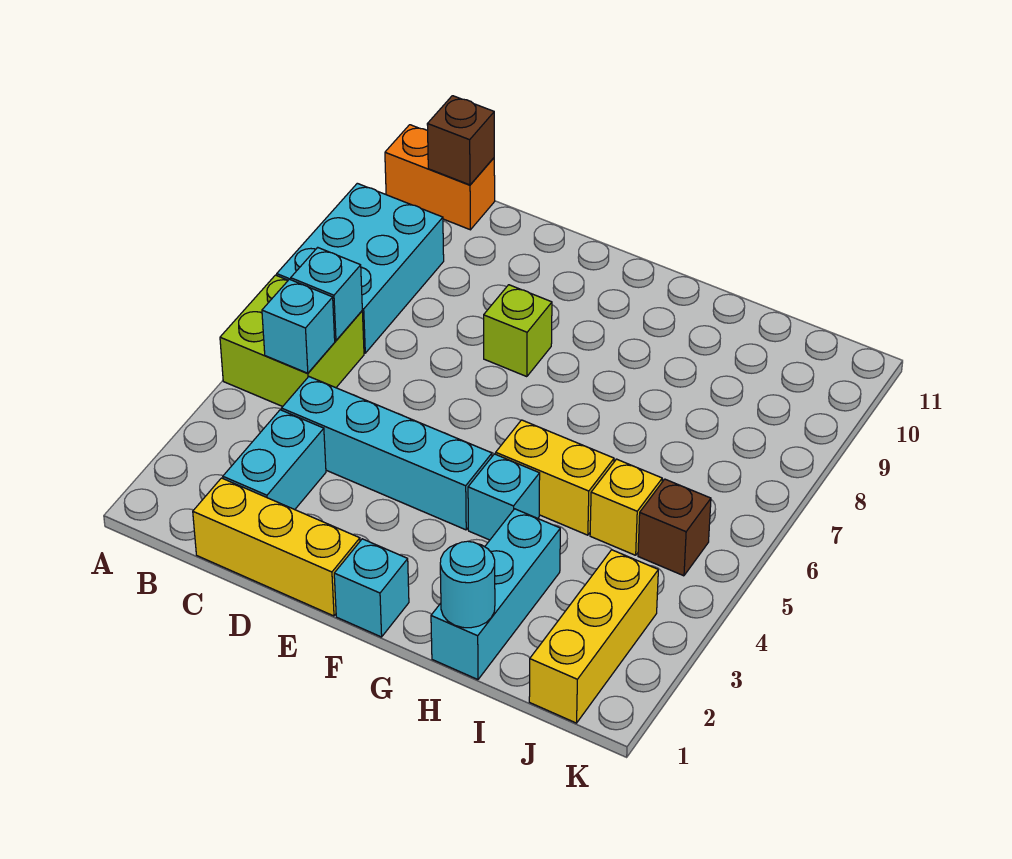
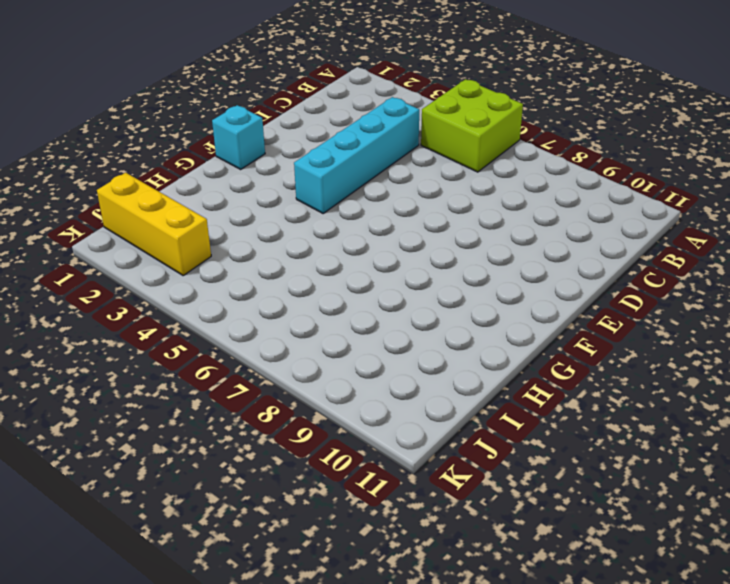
none -> cyan brick A7:B9 level 1
none -> orange brick A11:B11 level 1
none -> yellow brick C1:E1 level 1

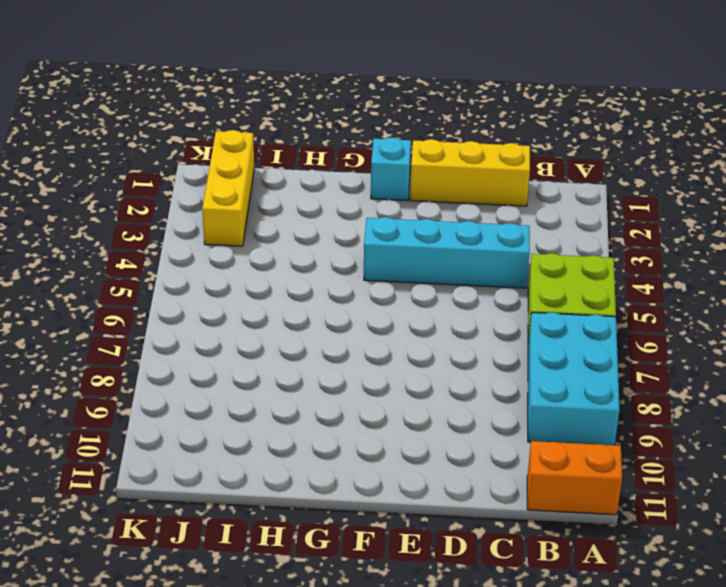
none -> cyan brick C2:C3 level 1
none -> lime brick E8 level 1
none -> cyan brick G4 level 1

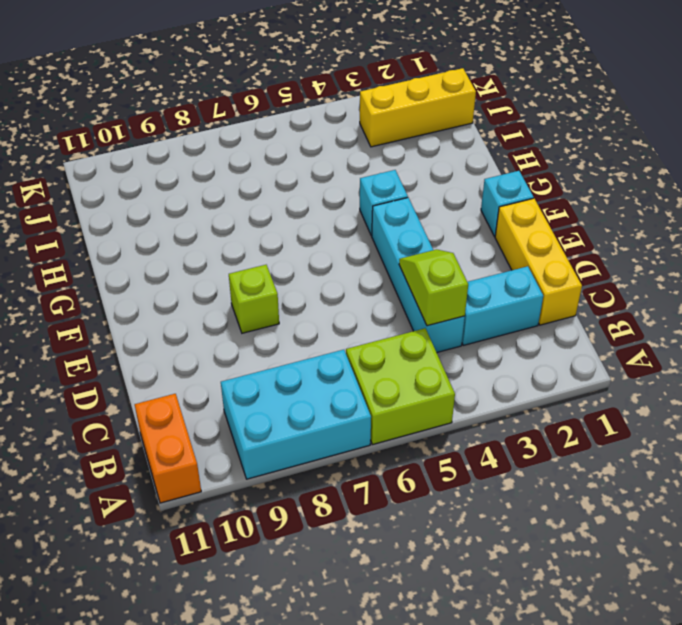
lime slope C4:D4 level 2 top C -> none
none -> yellow brick G5:H5 level 1
none -> cyan brick H1:H3 level 1
none -> yellow brick I5 level 1

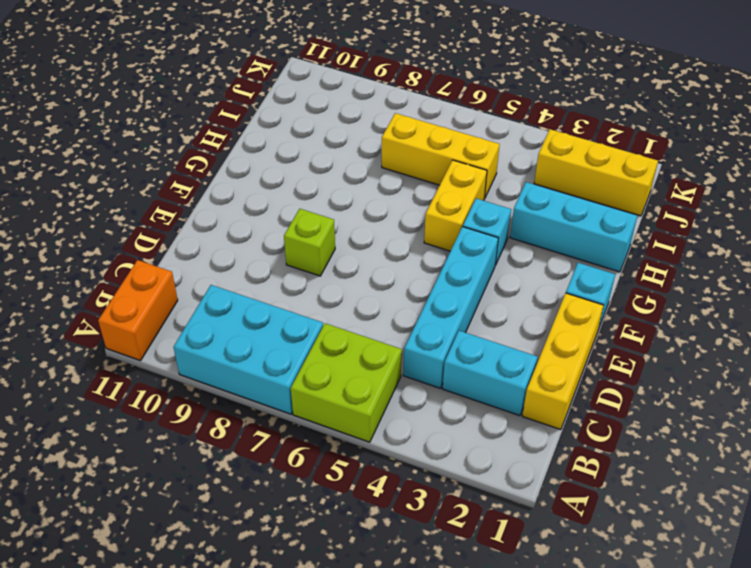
yellow brick I5:I7 level 1 -> yellow brick I5 level 1
none -> brown brick J5 level 1
none -> cyan brick B5 level 2
none -> cyan brick B6 level 2

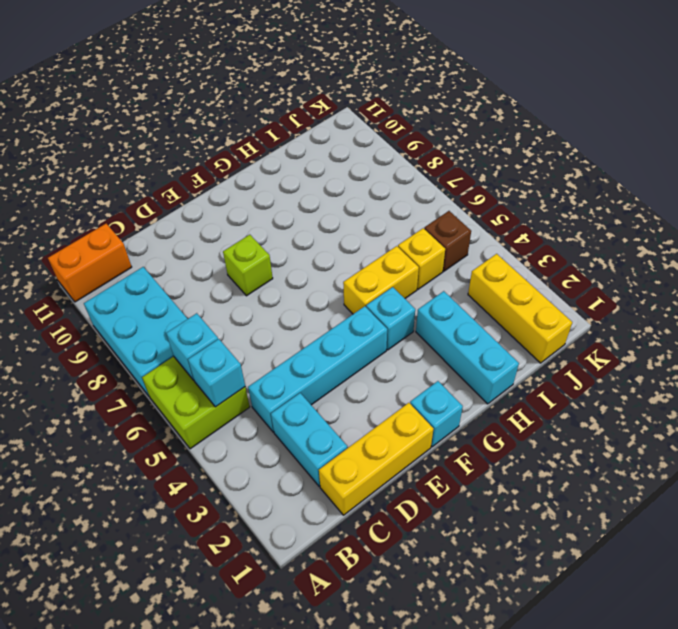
none -> brown brick B11 level 2
none -> cyan round brick H1 level 2

